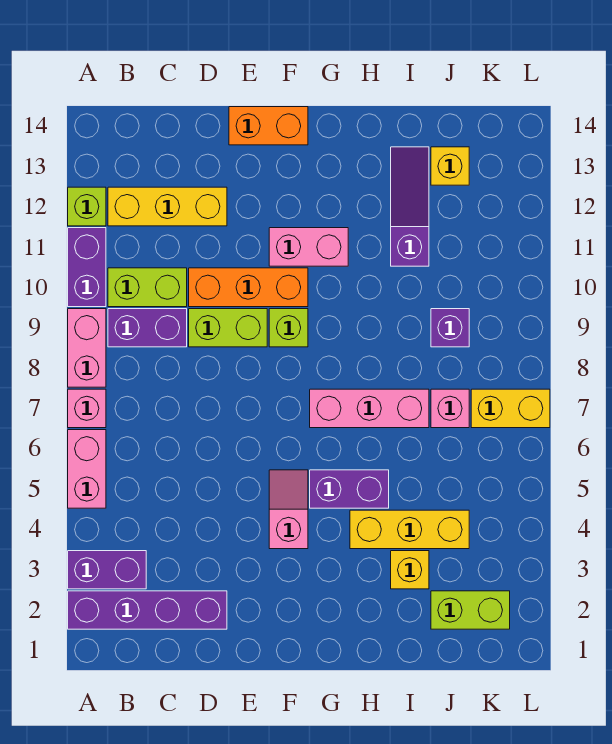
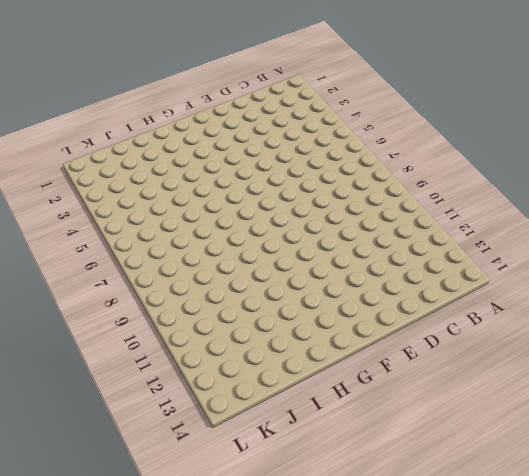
none -> purple brick A2:D2 level 1
none -> purple brick A3:B3 level 1
none -> pink brick A5:A6 level 1

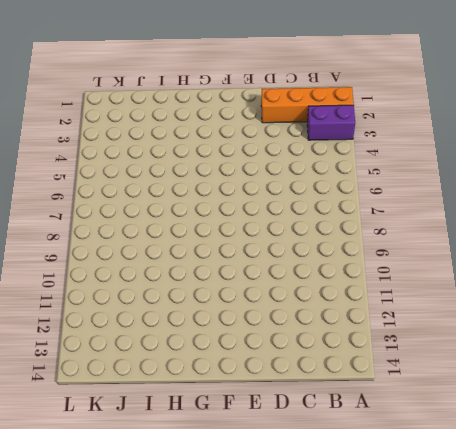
orange brick A2:D2 level 1 -> purple brick A2:D2 level 1
none -> pink brick A5:A6 level 1
none -> pink brick A7 level 1
none -> pink brick A8:A9 level 1

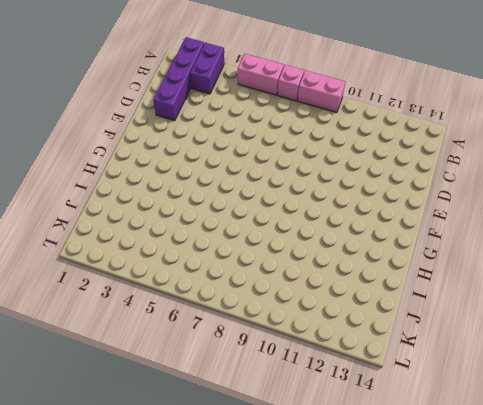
none -> purple brick A10:A11 level 1
none -> lime brick A12 level 1
none -> purple brick B9:C9 level 1

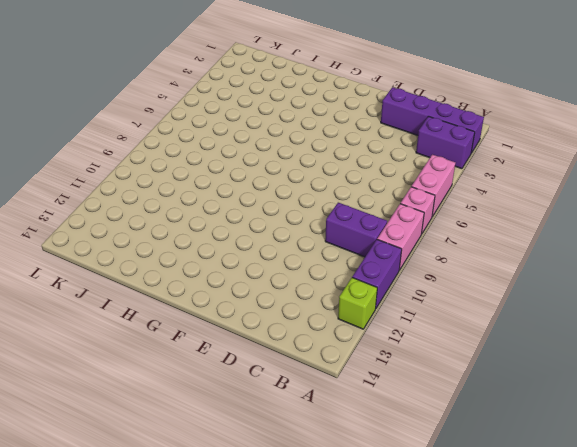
none -> lime brick B10:C10 level 1
none -> yellow brick B12:D12 level 1
none -> lime brick D9:E9 level 1

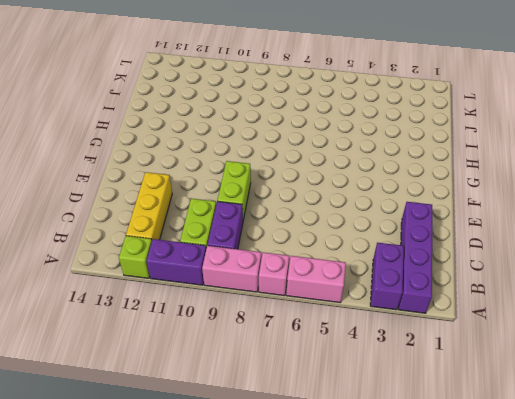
none -> orange brick D10:F10 level 1
none -> orange brick E14:F14 level 1
none -> pink slope F4:F5 level 1 top 4

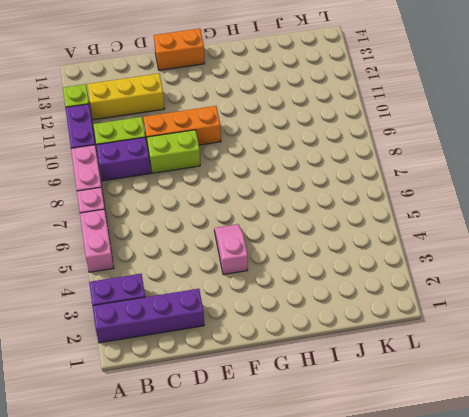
none -> lime brick F9 level 1
none -> pink brick F11:G11 level 1
none -> purple brick G5:H5 level 1

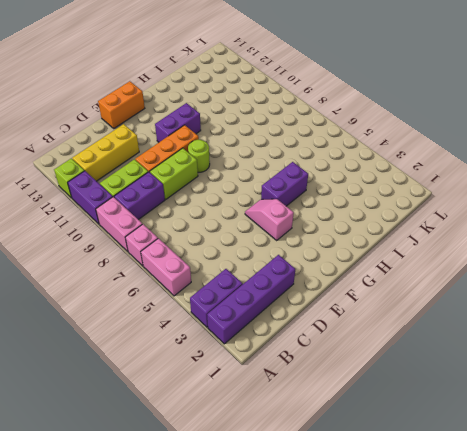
lime round brick F9 level 1 -> lime brick F9 level 1
purple brick F11:G11 level 1 -> pink brick F11:G11 level 1
none -> pink brick G7:I7 level 1
none -> yellow brick H4:J4 level 1
none -> yellow brick I3 level 1

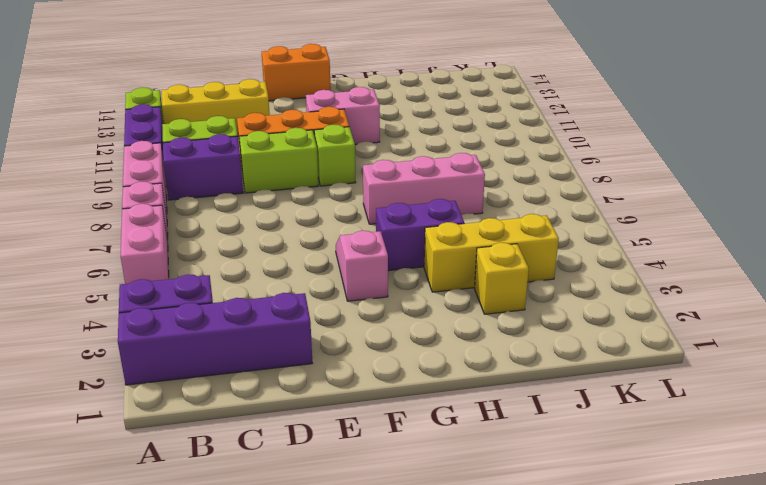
none -> purple slope I11:I13 level 1 top 11
none -> lime brick J2:K2 level 1
none -> pink brick J7 level 1

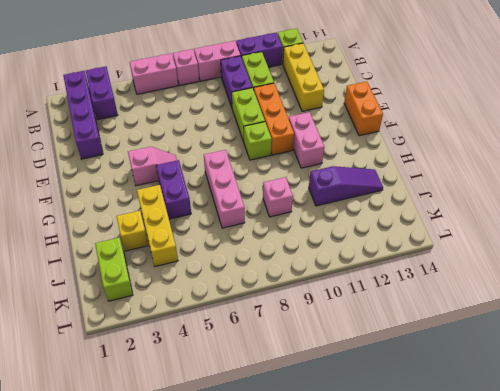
pink brick I9 level 1 -> pink brick J7 level 1
none -> purple brick J9 level 1
none -> yellow brick J13 level 1
none -> yellow brick K7:L7 level 1

